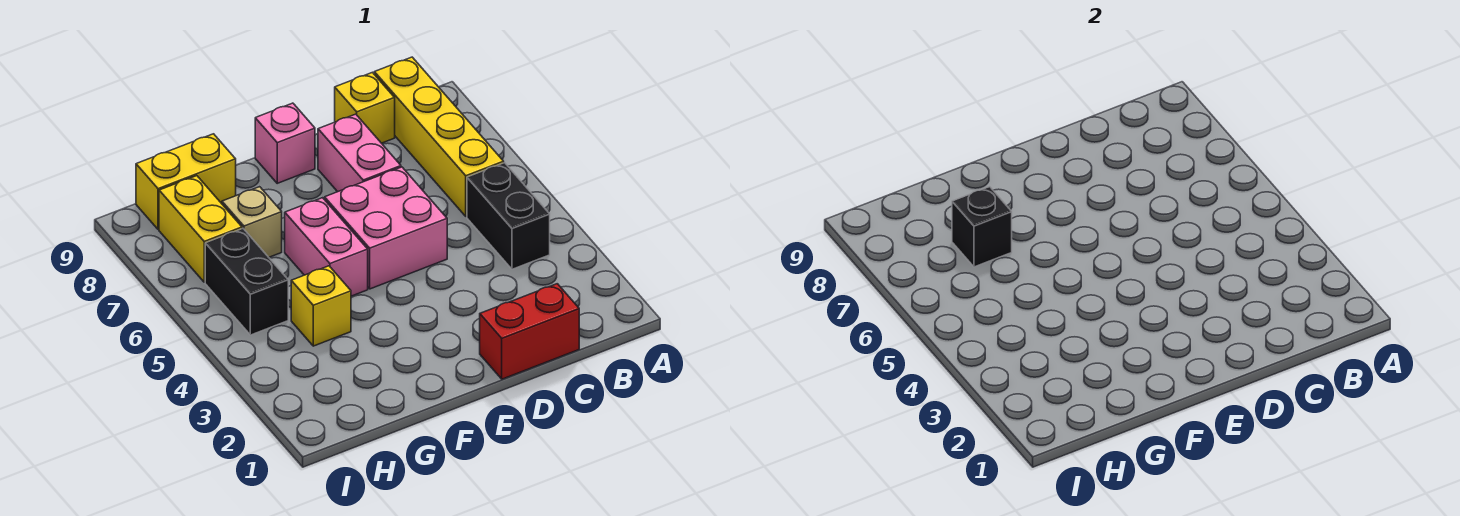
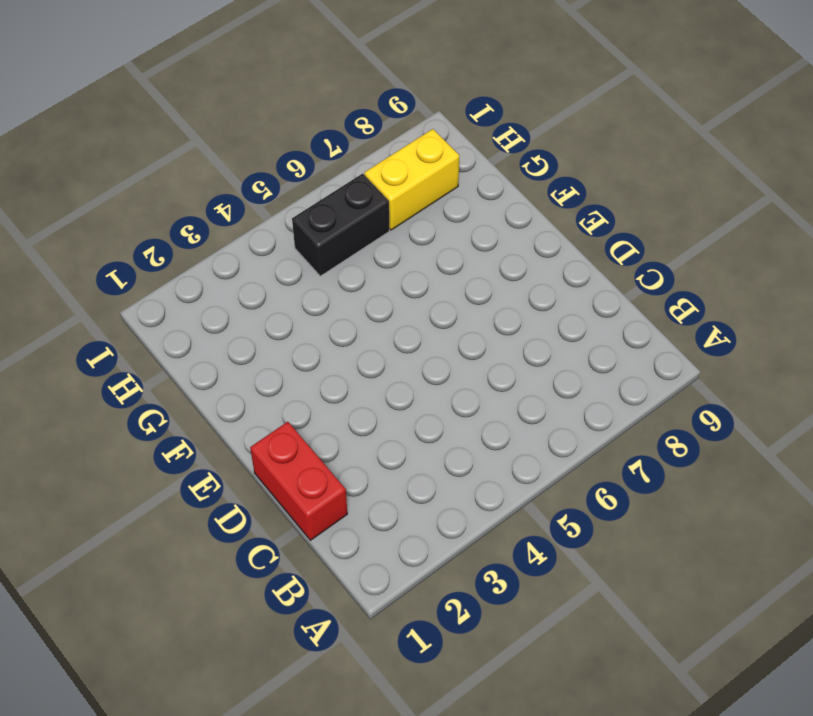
none -> black brick B4:B5 level 1
none -> yellow brick B6:B9 level 1
none -> yellow brick C9 level 1

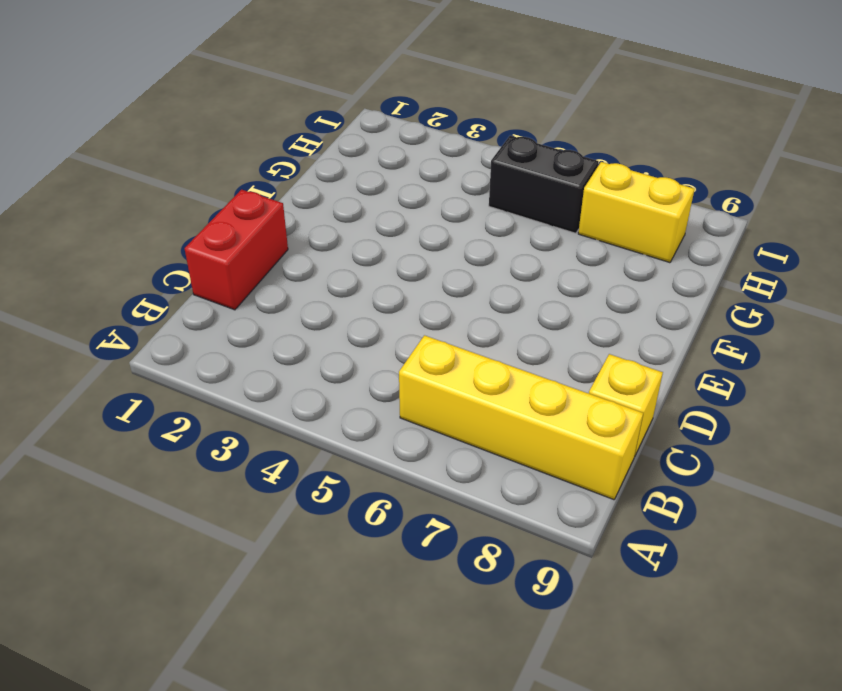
none -> black brick B4:B5 level 1
none -> pink brick D5:E6 level 1
none -> pink brick D7:D8 level 1

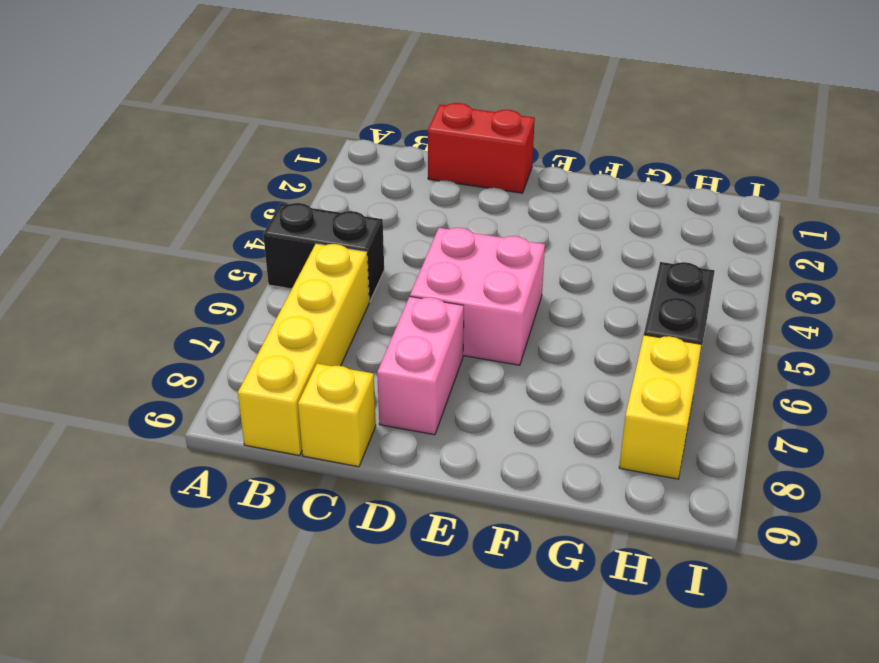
black brick A5:B5 level 1 -> black brick B4:B5 level 1
none -> pink brick E9 level 1
none -> pink brick F5:F6 level 1
none -> yellow brick G4 level 1

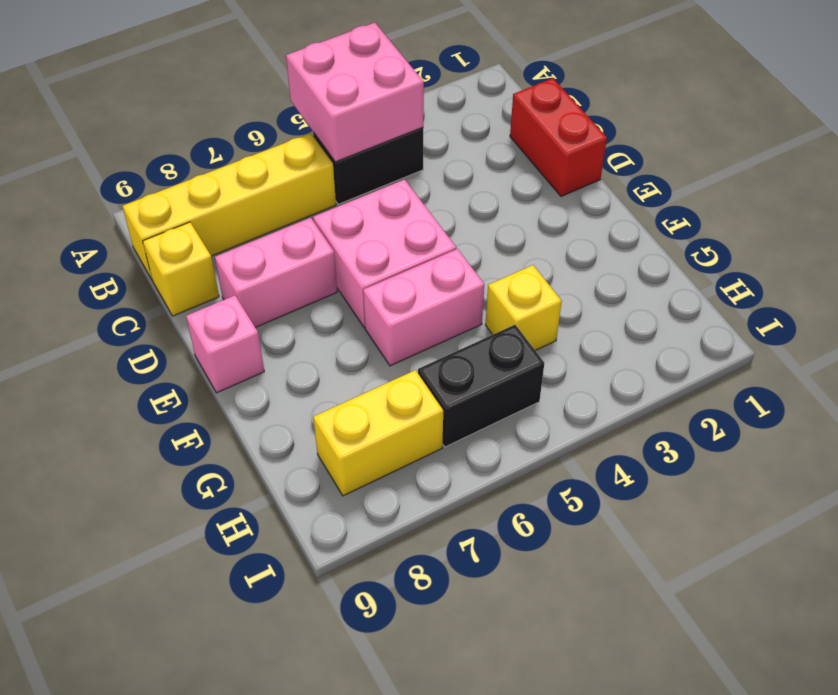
pink brick A4:B5 level 2 -> none
none -> tan brick G7 level 1
none -> yellow brick G9:H9 level 1
none -> black brick G7 level 2

